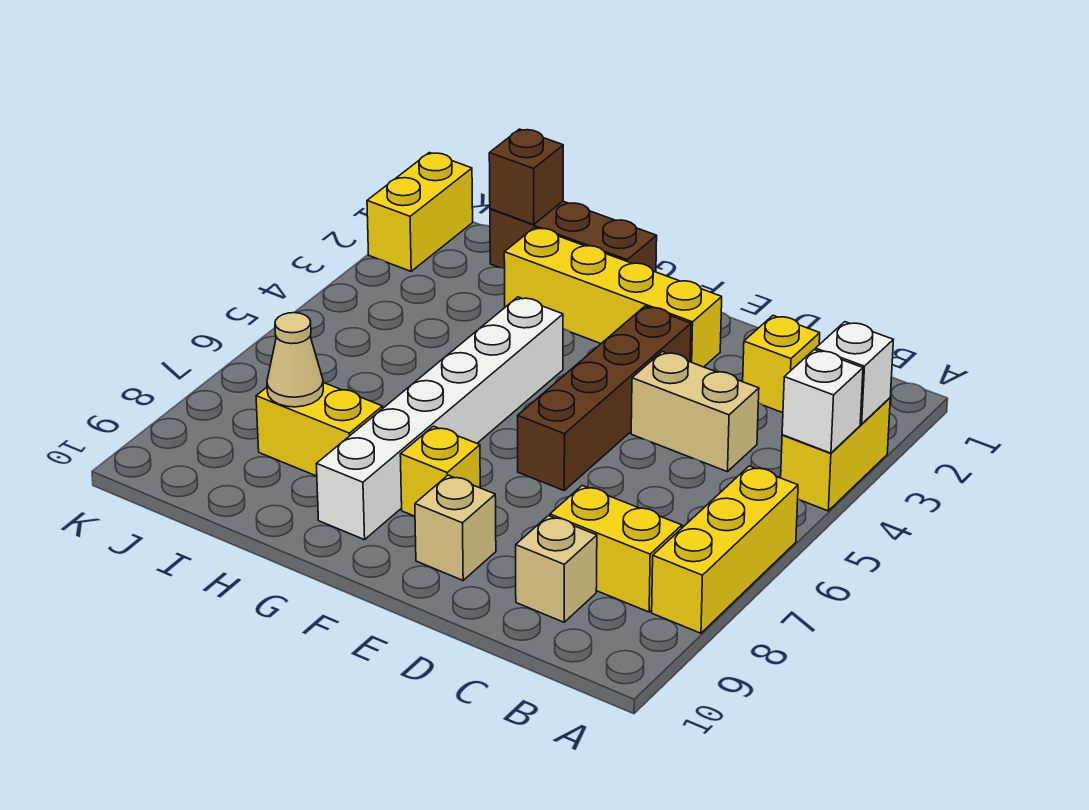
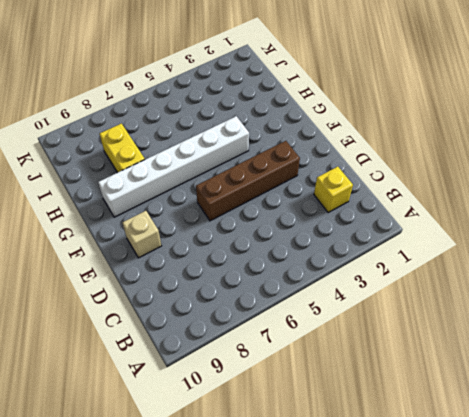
none -> yellow brick A3:A4 level 1
none -> yellow brick A6:A8 level 1
none -> yellow brick B8:C8 level 1

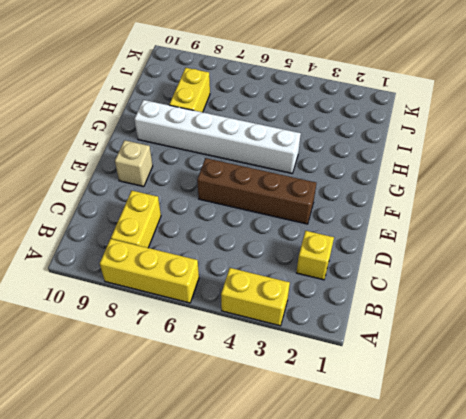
none -> tan brick C4:D4 level 1
none -> tan brick C9 level 1
none -> yellow brick E2:H2 level 1

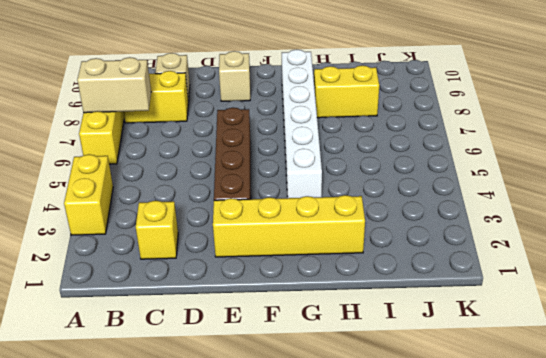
tan brick A7:B7 level 2 -> tan brick C4:D4 level 1
none -> yellow brick F8 level 1
none -> brown brick G1:I1 level 1
none -> yellow brick K1:K2 level 1

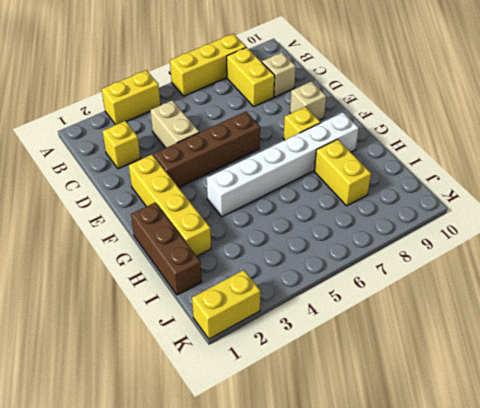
none -> white brick A3 level 2
none -> white brick A4 level 2
none -> brown brick I1 level 2

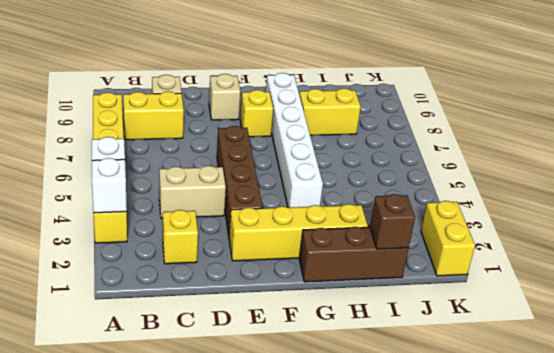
none -> tan cone I8 level 2

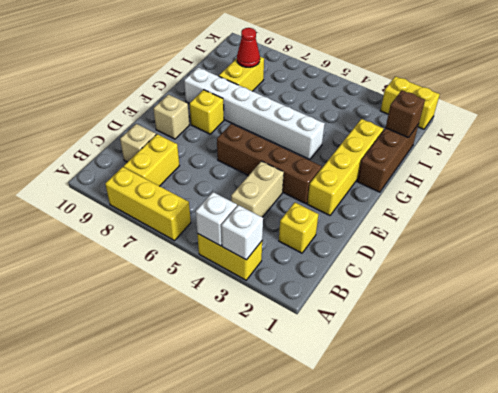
red cone I8 level 2 -> tan cone I8 level 2

